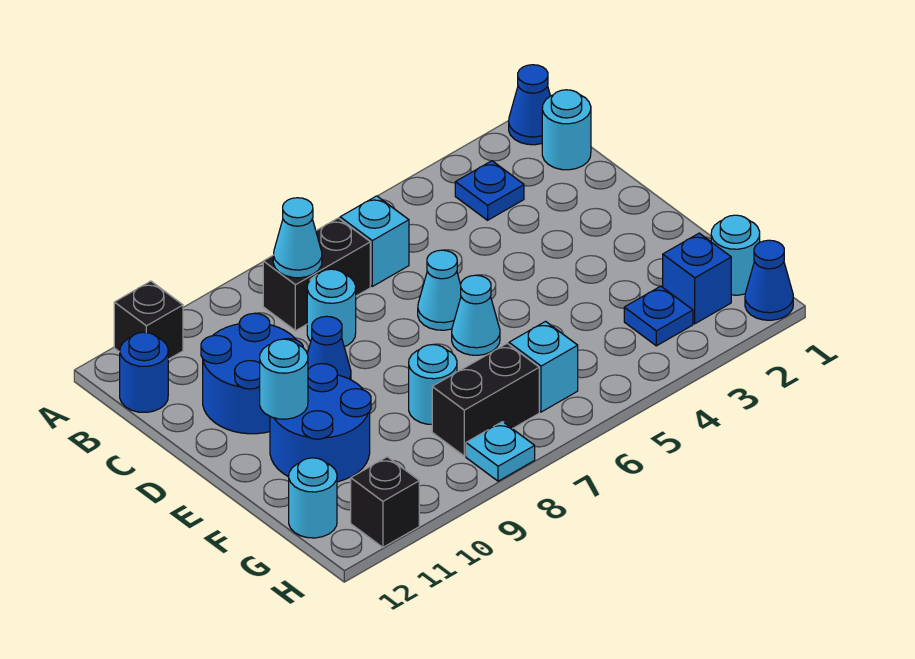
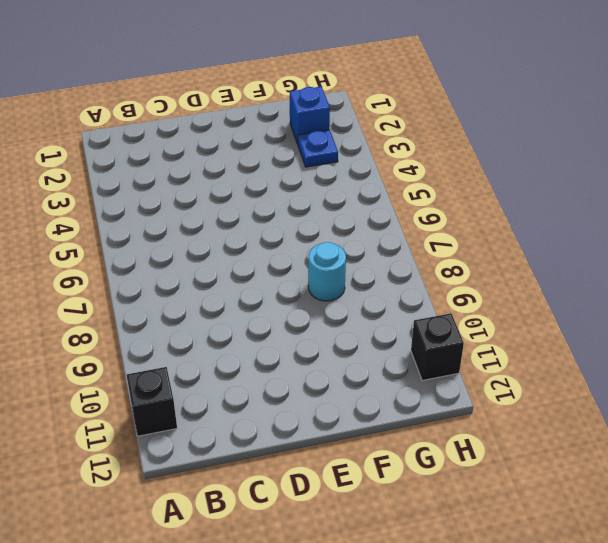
none -> blue cone A1 level 1
none -> cyan round brick B1 level 1
none -> blue plate B3 level 1

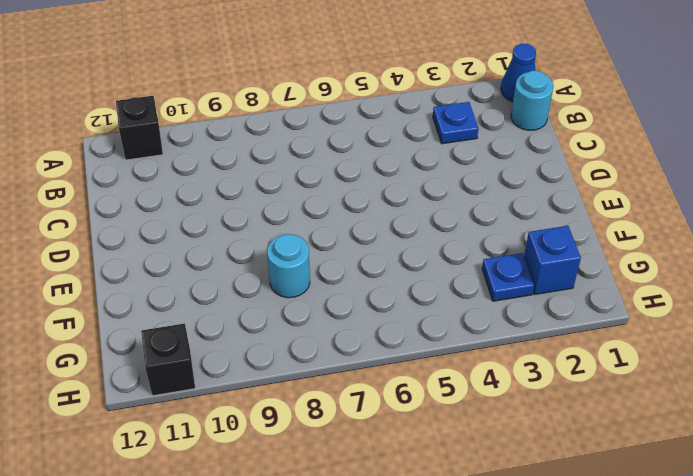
none -> cyan brick B6 level 1
none -> black brick B7:B8 level 1
none -> blue round brick B12 level 1

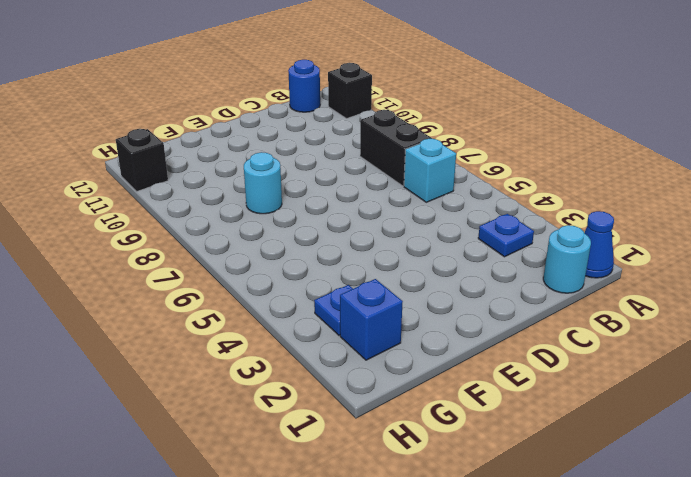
none -> cyan round brick C8 level 1
none -> blue round brick C10:D11 level 1
none -> cyan cone D6 level 1

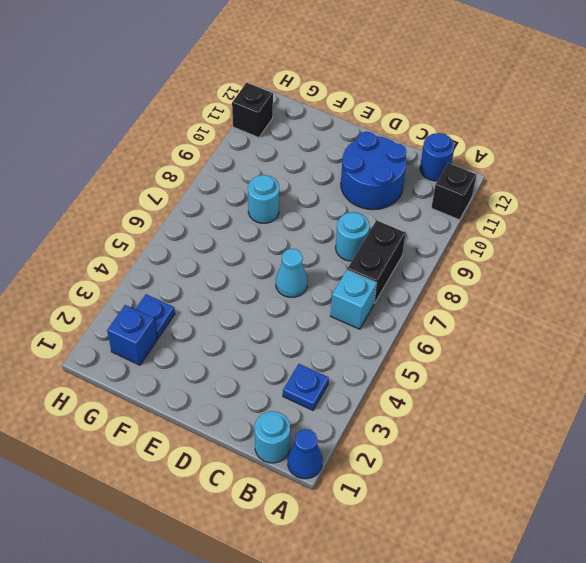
none -> blue cone D9 level 1
none -> cyan cone E6 level 1
none -> blue round brick E10:F11 level 1

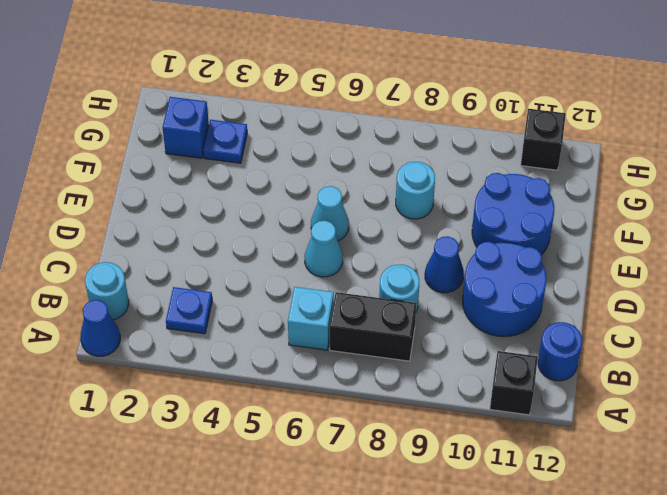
none -> cyan round brick G1 level 1
none -> cyan brick G6 level 1
none -> black brick G7:G8 level 1

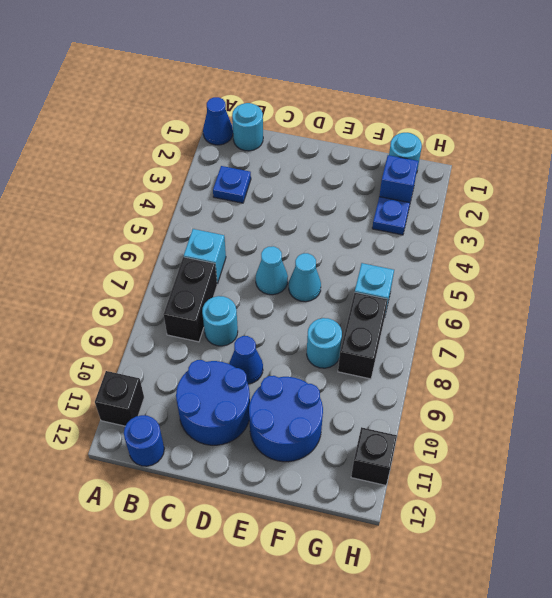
none -> cyan round brick G12 level 1
none -> blue cone H1 level 1
none -> cyan plate H8 level 1

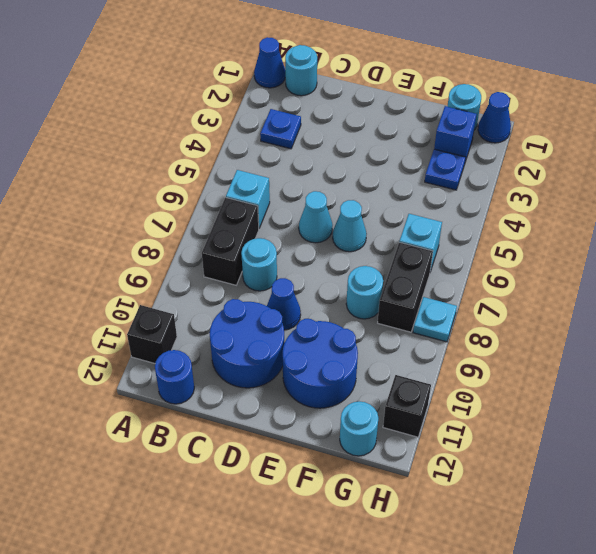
none -> cyan cone B8 level 2
none -> cyan round brick E11 level 2

